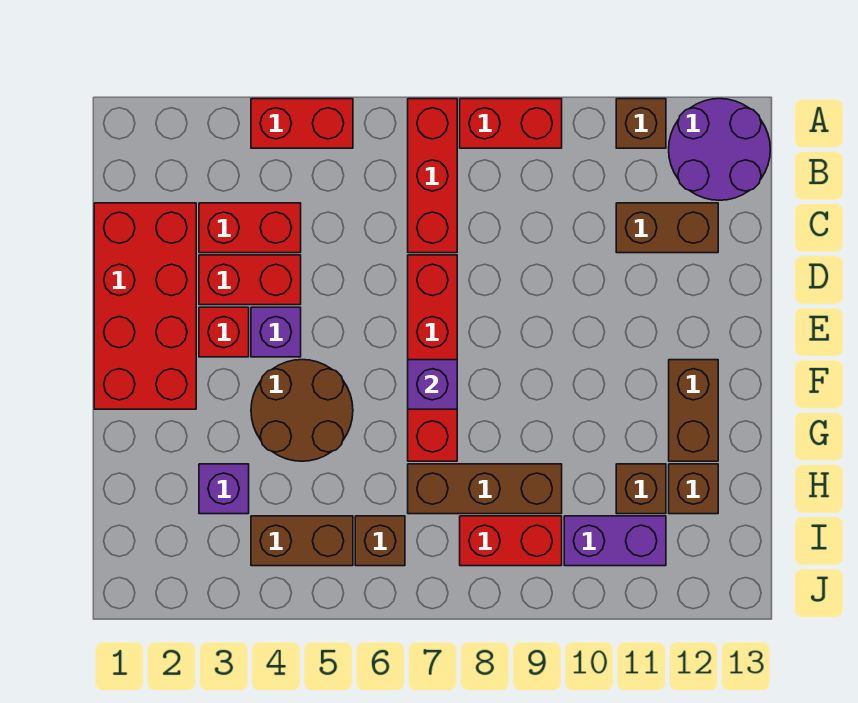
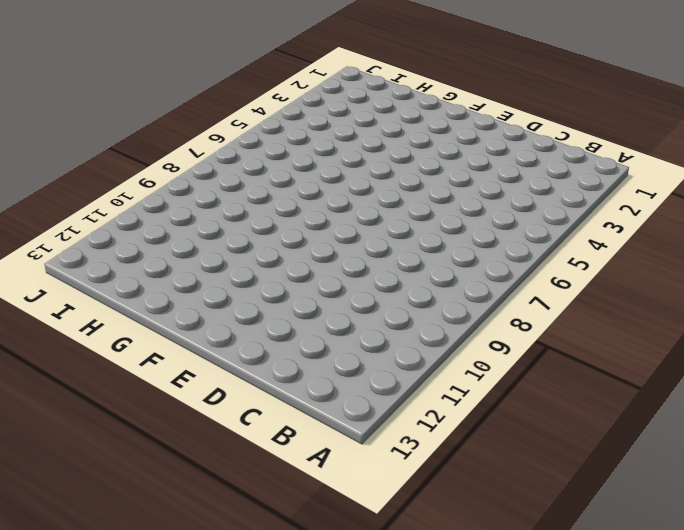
none -> red brick A4:A5 level 1
none -> red brick A7:C7 level 1
none -> red brick A8:A9 level 1

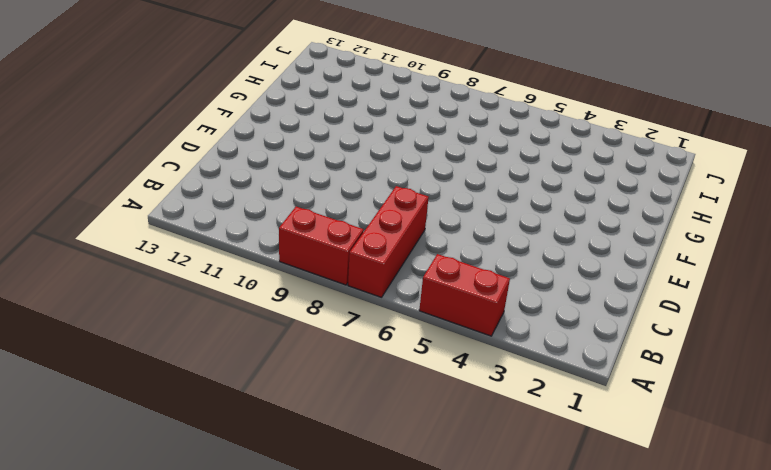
none -> brown brick A11 level 1
none -> purple round brick A12:B13 level 1
none -> red brick C1:F2 level 1

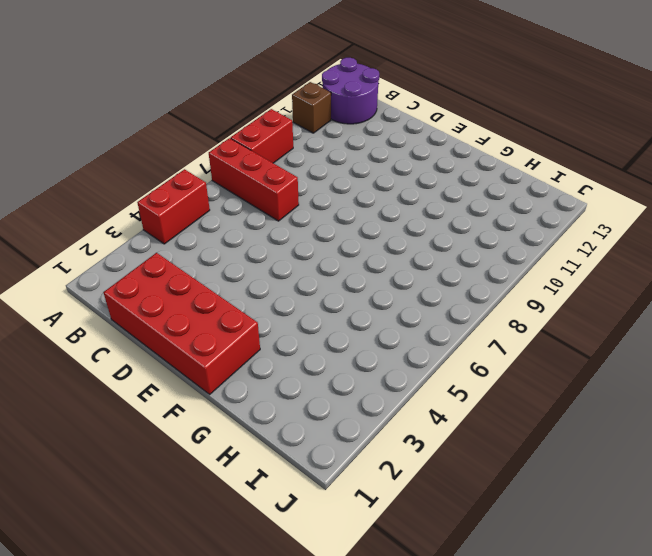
none -> red brick C3:C4 level 1
none -> brown brick C11:C12 level 1
none -> red brick D3:D4 level 1

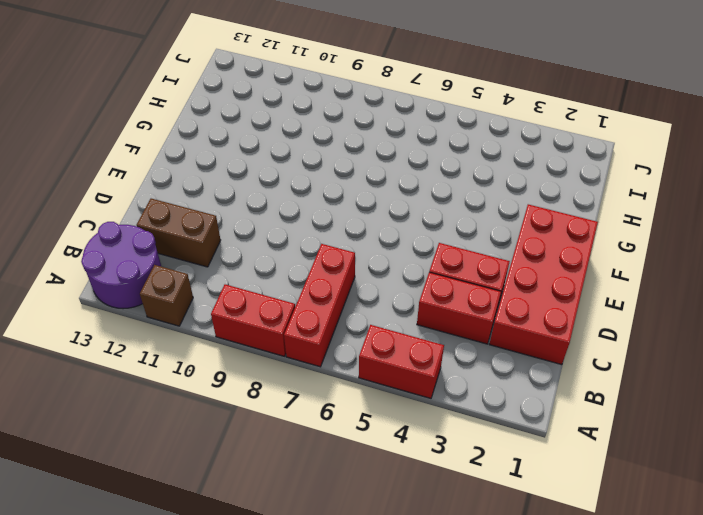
none -> red brick D7:G7 level 1
none -> red brick E3 level 1
none -> purple brick E4 level 1

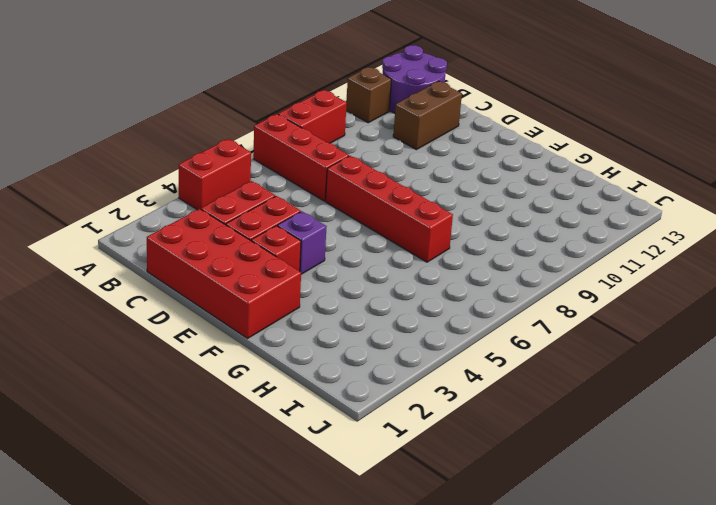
none -> brown round brick F4:G5 level 1
none -> brown brick F12:G12 level 1
none -> purple brick H3 level 1

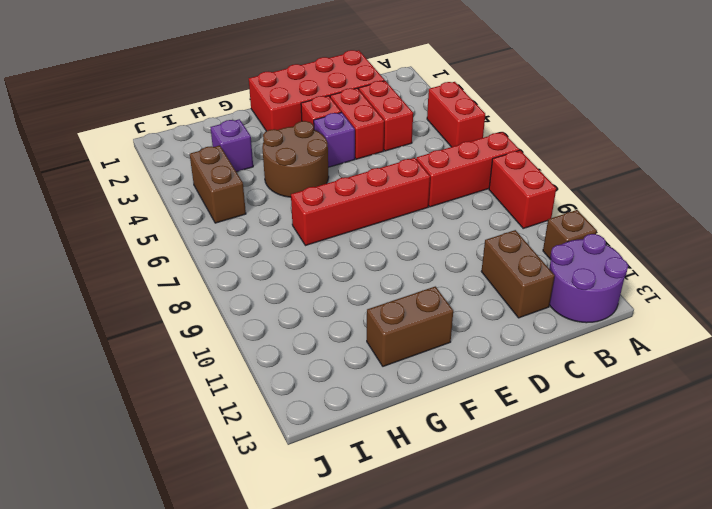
none -> brown brick H7:H9 level 1
none -> brown brick H11 level 1
none -> brown brick H12 level 1

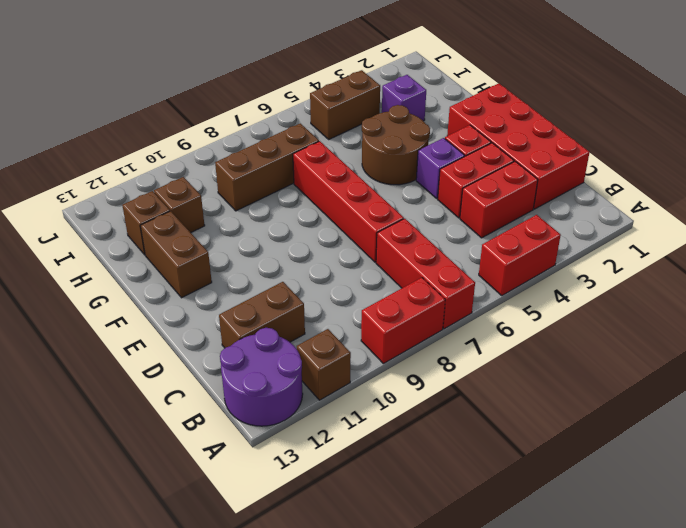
none -> brown brick I6 level 1
none -> red brick I8:I9 level 1
none -> purple brick I10:I11 level 1

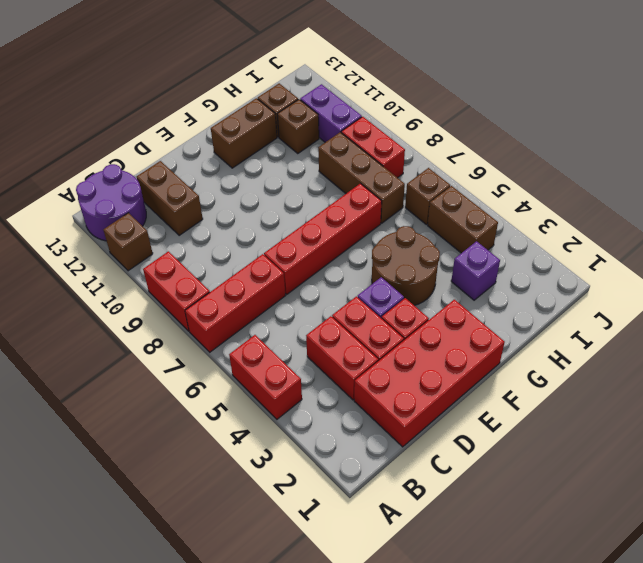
none -> purple brick F7 level 2

